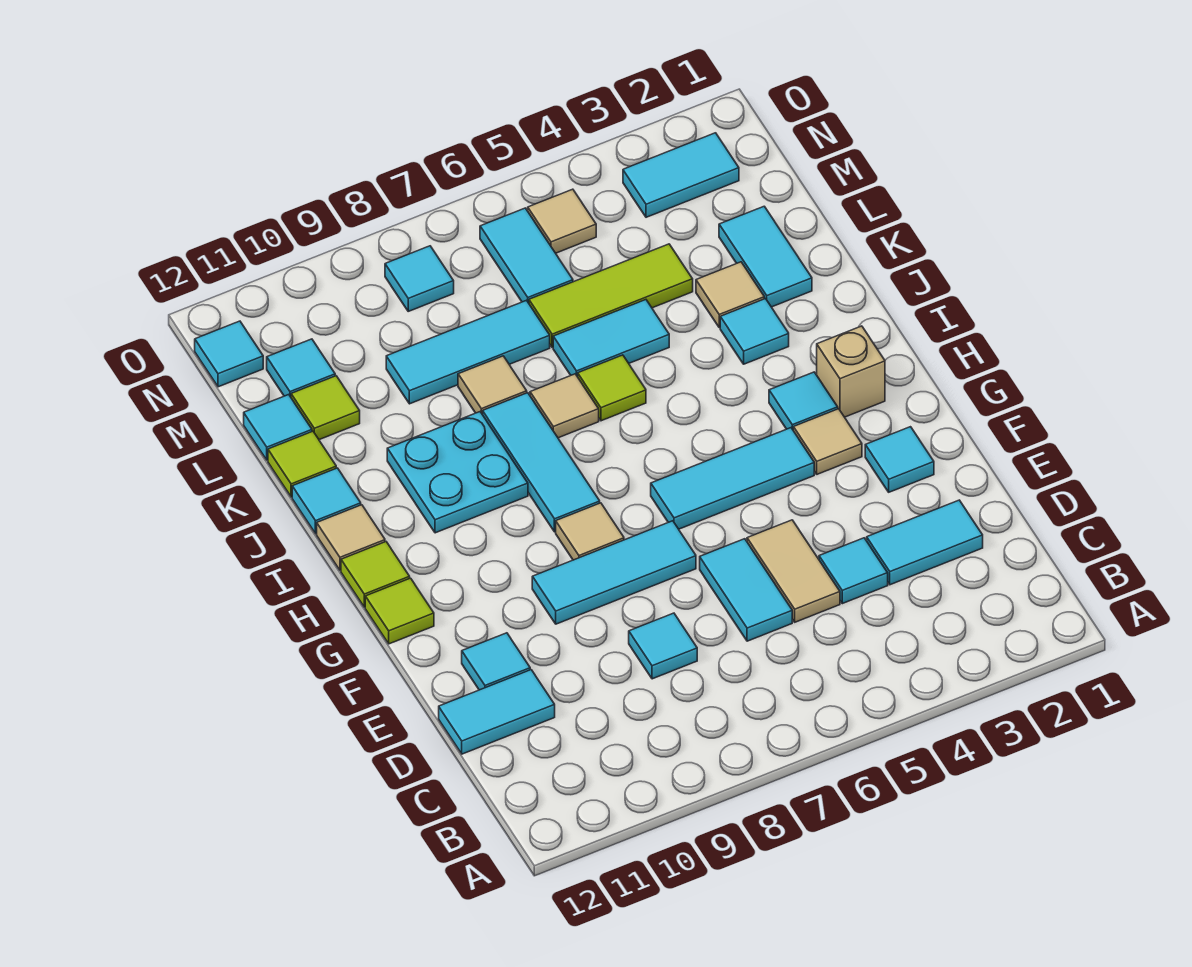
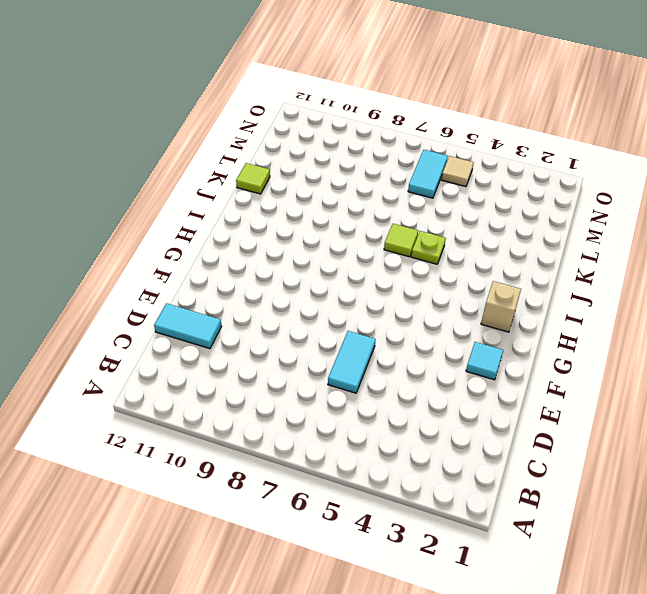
lime plate J5 level 1 -> none
none -> cyan tile D2:D3 level 1
none -> cyan tile D4 level 1
none -> tan tile D5:E5 level 1
none -> cyan tile D8 level 1

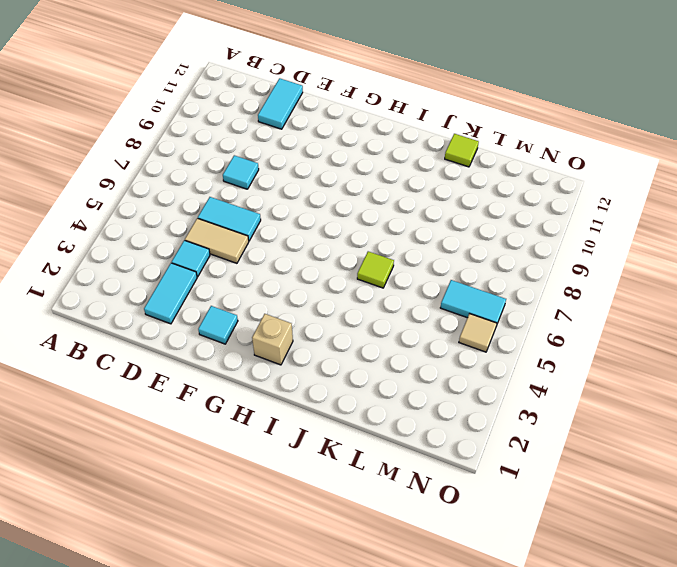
none -> cyan tile E11 level 1
none -> cyan tile F7:F9 level 1
none -> tan tile G3 level 1
none -> cyan tile G4:G6 level 1

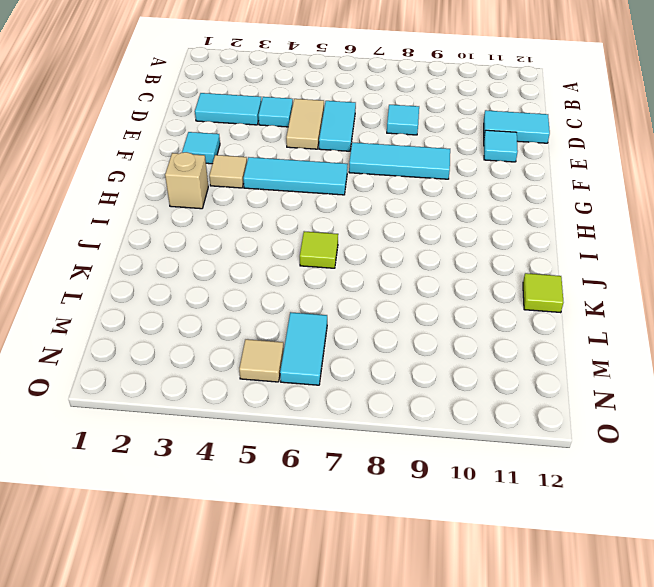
none -> tan tile G8 level 1
none -> lime tile G12 level 1
none -> cyan tile H3 level 1
none -> cyan tile H8:J8 level 1

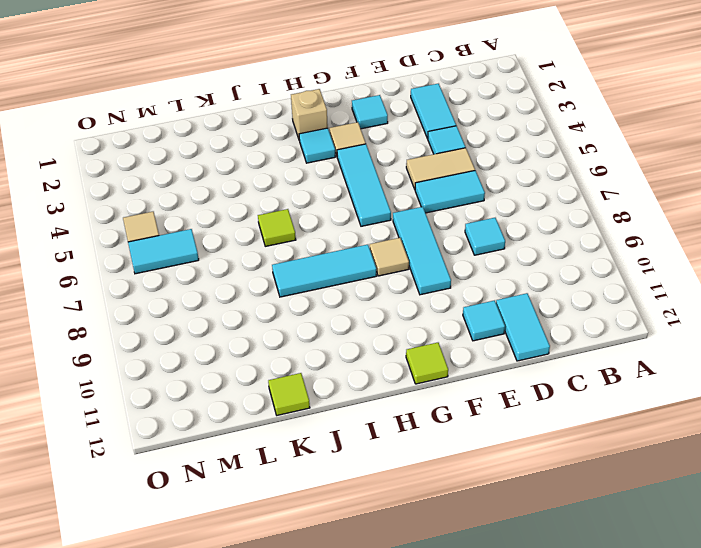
none -> lime tile H12 level 1
none -> cyan plate I9:J10 level 1
none -> tan tile I12 level 1
none -> cyan tile J3 level 1

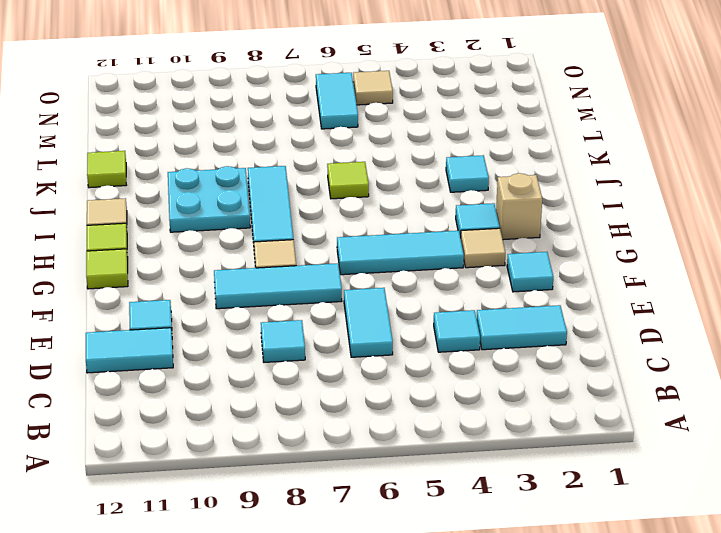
none -> tan tile D5:E5 level 1
none -> tan tile J7 level 1
none -> cyan tile J12 level 1
none -> cyan tile K2:L2 level 1

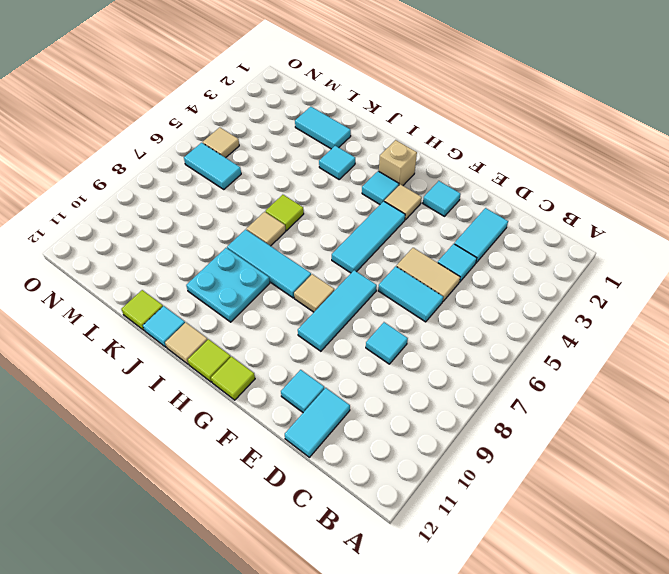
none -> tan tile K3 level 1
none -> cyan tile K5:K6 level 1
none -> tan tile K8 level 1
none -> lime tile L4:L6 level 1

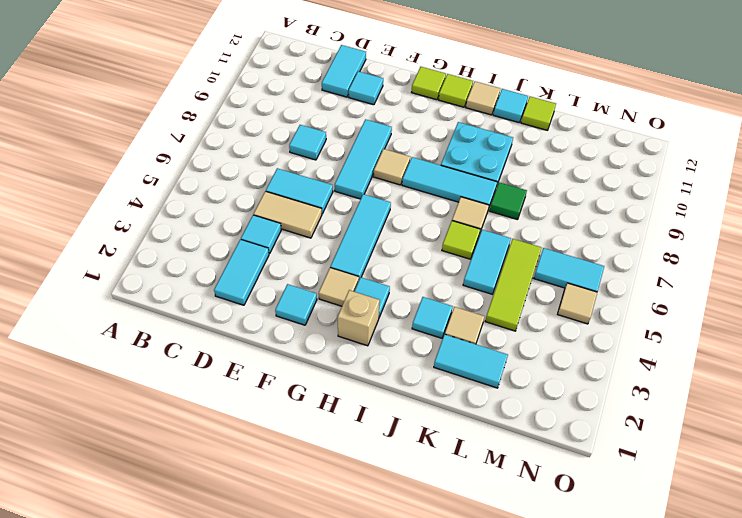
green tile K8 level 1 -> tan tile K8 level 1
none -> cyan tile L7:L9 level 1
none -> lime tile L11 level 1
none -> cyan tile L12 level 1
none -> cyan tile M11 level 1

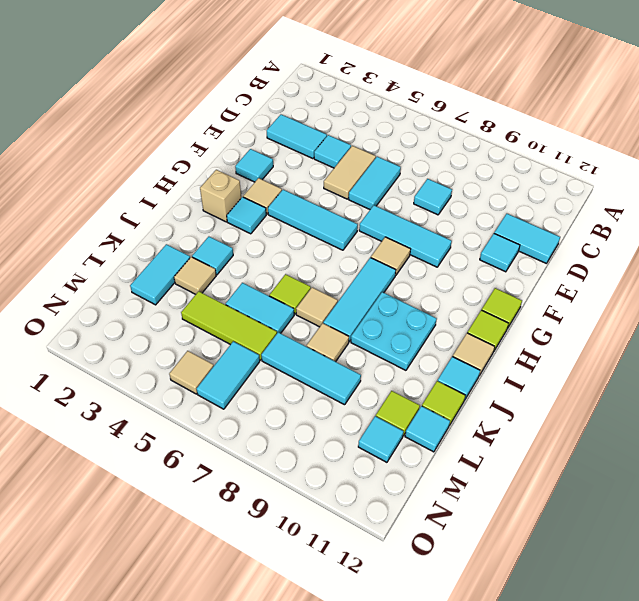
none -> cyan tile N2:N3 level 1
none -> cyan tile N8 level 1
none -> cyan tile N12 level 1

